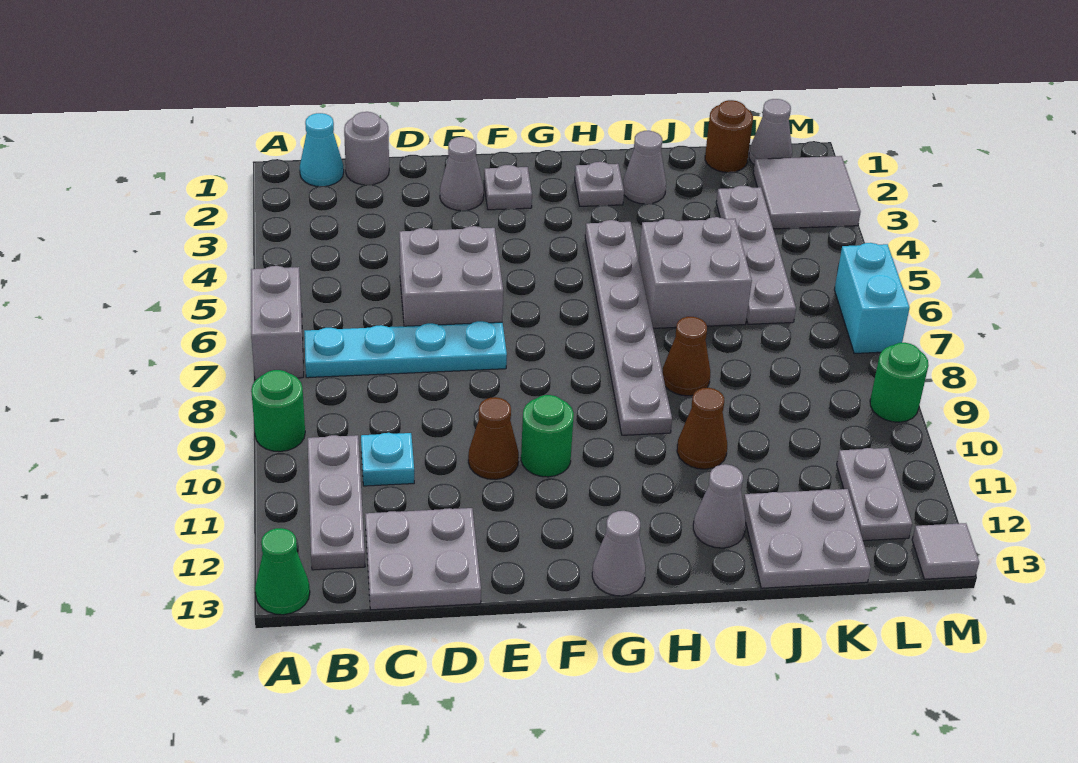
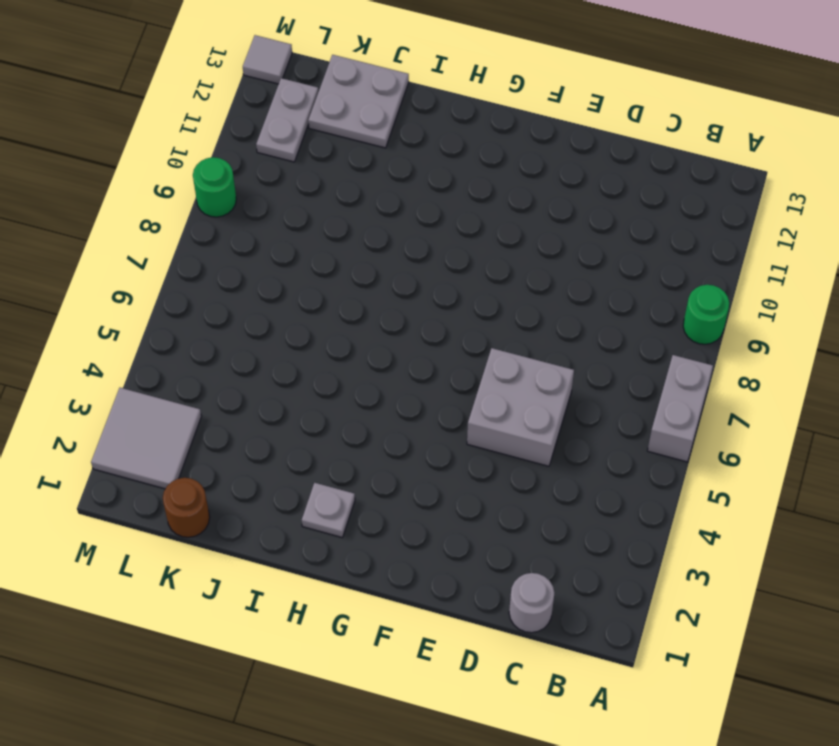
none -> green cone A13 level 1
none -> cyan cone B1 level 1
none -> cyan plate B7:E7 level 1
none -> grey plate B10:B12 level 1

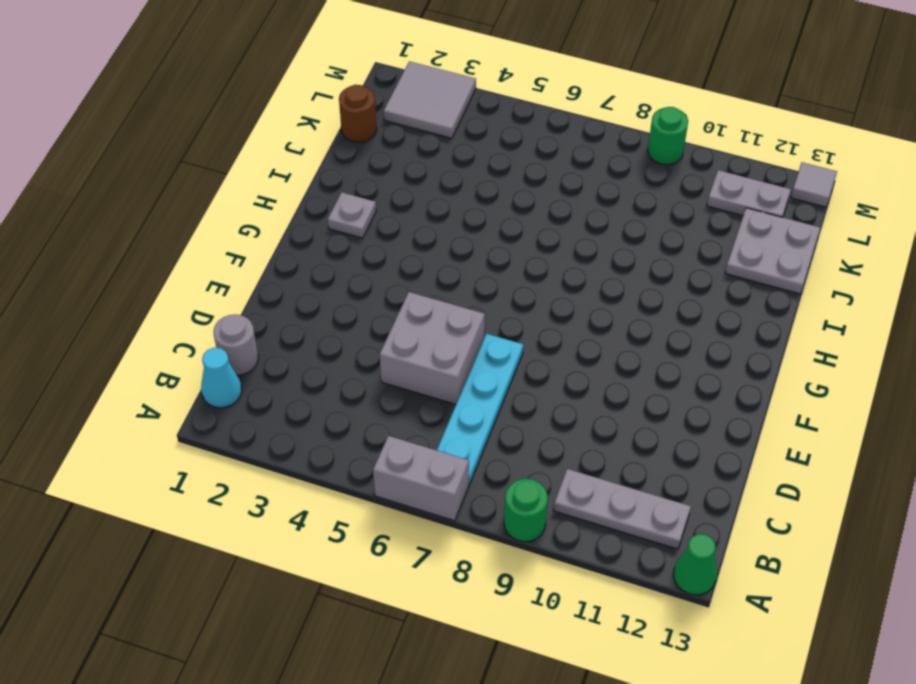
none -> cyan plate C10 level 1
none -> grey plate C12:D13 level 1
none -> grey cone E2 level 1
none -> brown cone E10 level 1

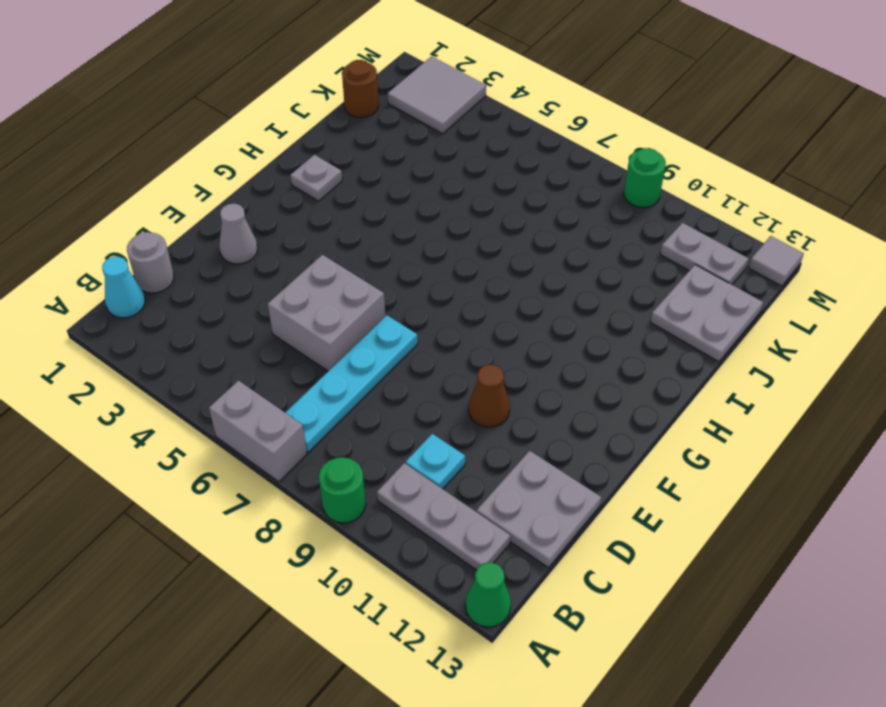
none -> grey plate F2 level 1
none -> green round brick F10 level 1
none -> grey cone G13 level 1
none -> grey plate H4:H9 level 1

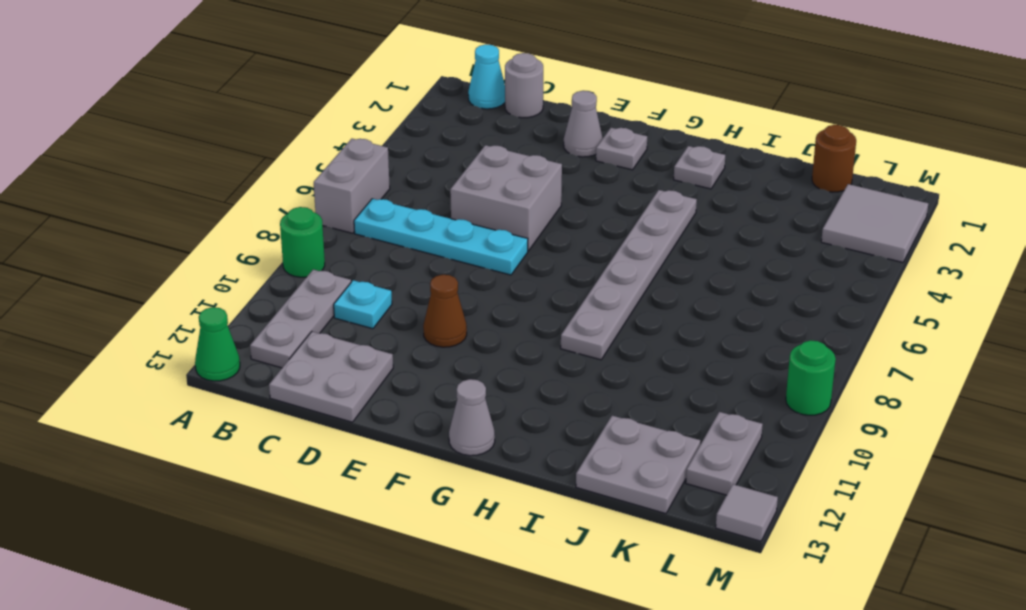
none -> green round brick F10 level 1
none -> grey cone I2 level 1
none -> grey brick I5:J6 level 1
none -> brown cone I8 level 1

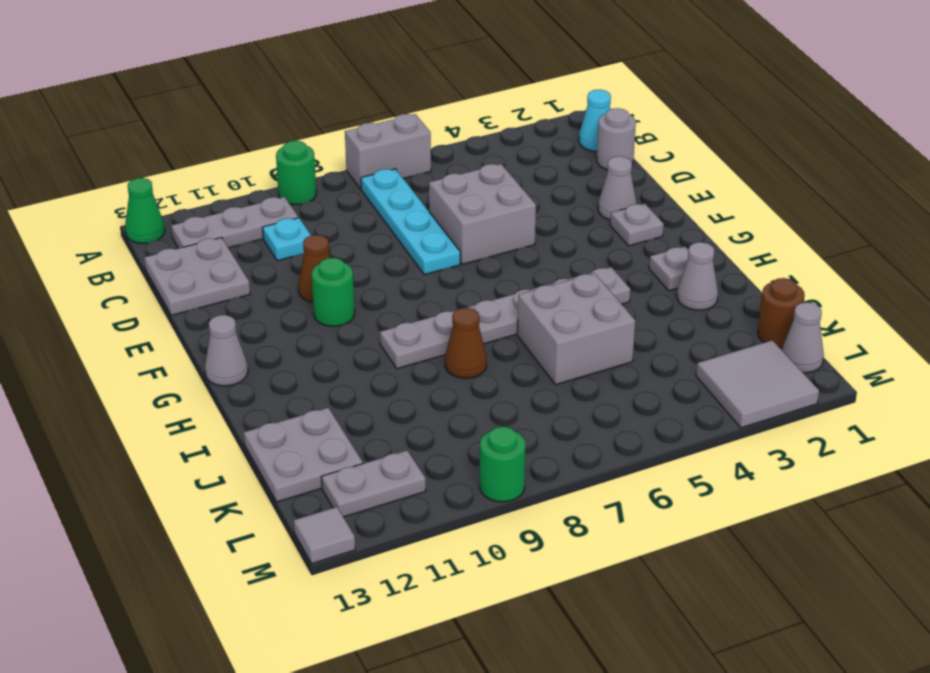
none -> brown cone I10 level 1
none -> grey cone I12 level 1
none -> grey plate K3:K6 level 1
none -> cyan brick M6:M7 level 1

